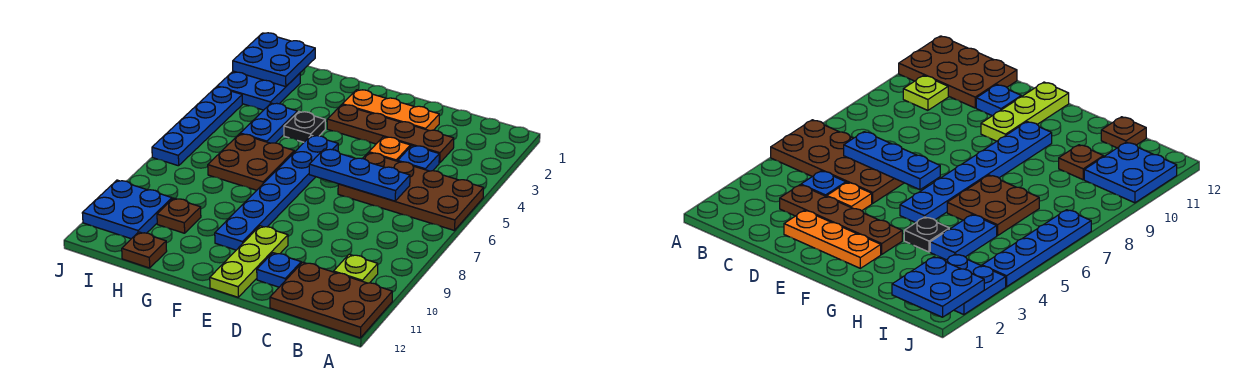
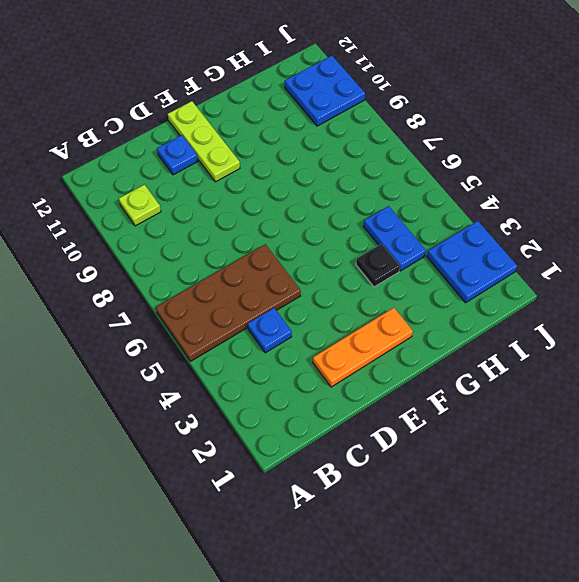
none -> brown plate A11:C12 level 1
none -> brown plate C3:F3 level 1
none -> orange plate D4 level 1

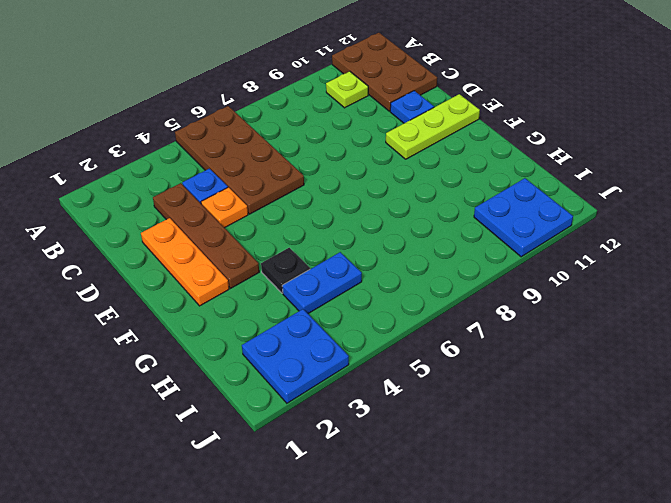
none -> blue plate F5:F10 level 1
none -> brown plate G6:H7 level 1
none -> brown plate H10 level 1

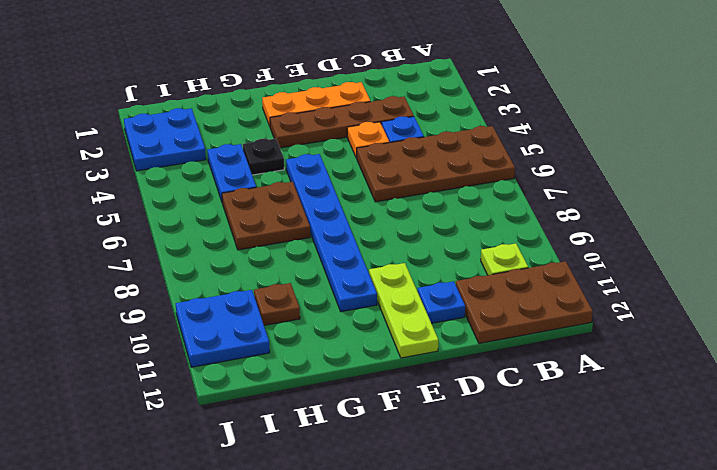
none -> brown plate H12 level 1
none -> blue plate J4:J7 level 1
none -> blue plate C6:E6 level 2

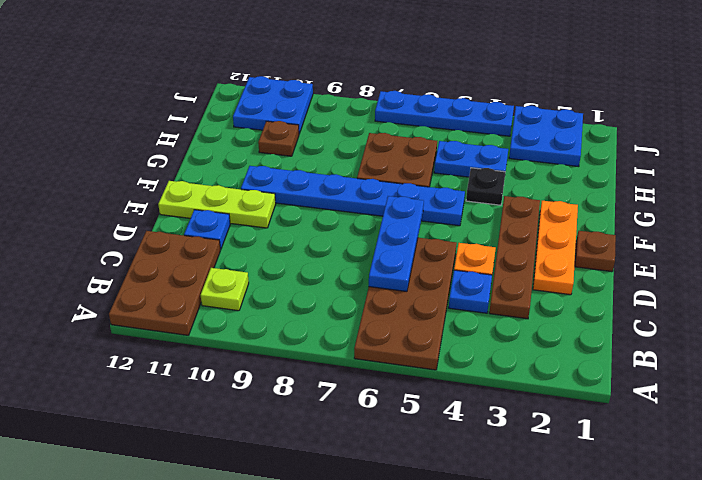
brown plate E1 level 1 -> brown plate H12 level 1
none -> blue plate I1:J2 level 2

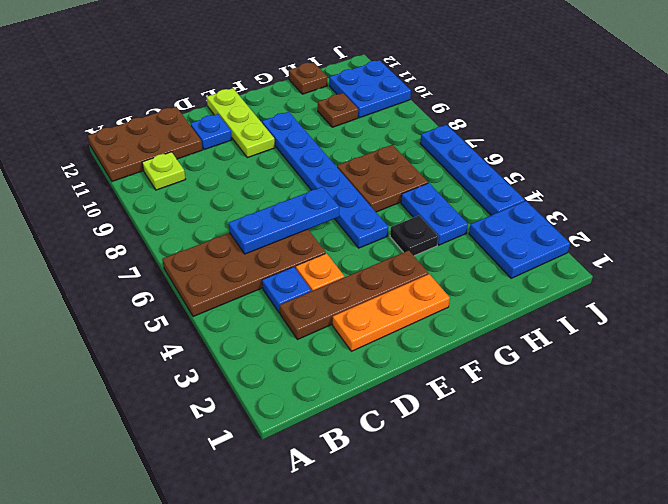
none -> blue plate I1:J2 level 2

